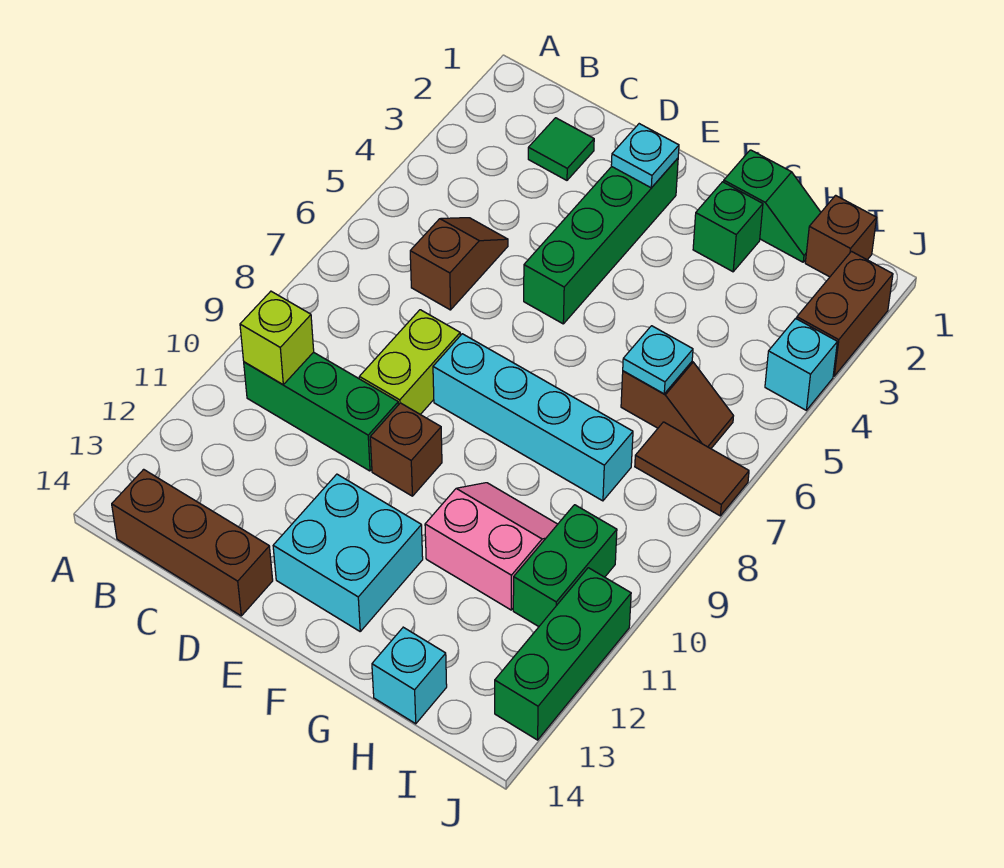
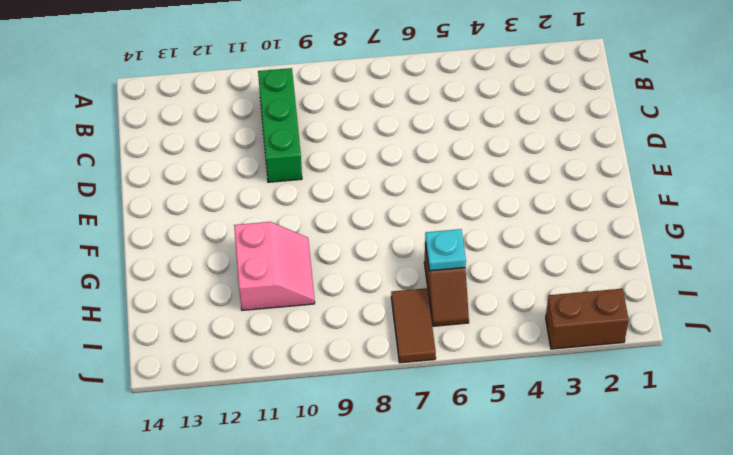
none -> brown brick B14:D14 level 1
none -> green tile C2 level 1
none -> brown slope C5:C6 level 1 top 6

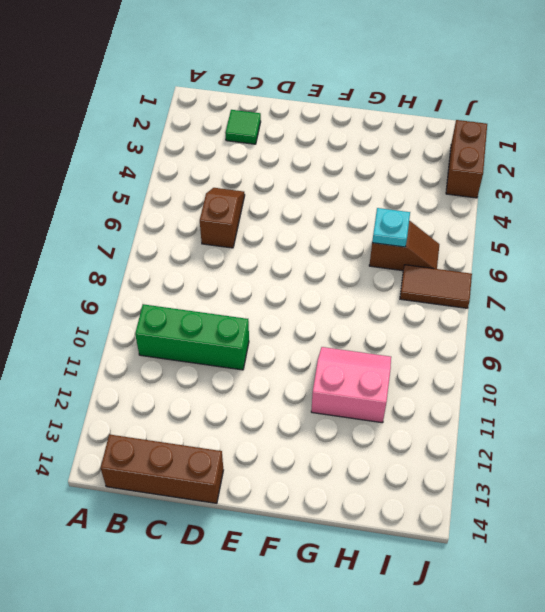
none -> lime brick D8:D9 level 1
none -> green brick E2:E5 level 1
none -> cyan brick E8:H8 level 1

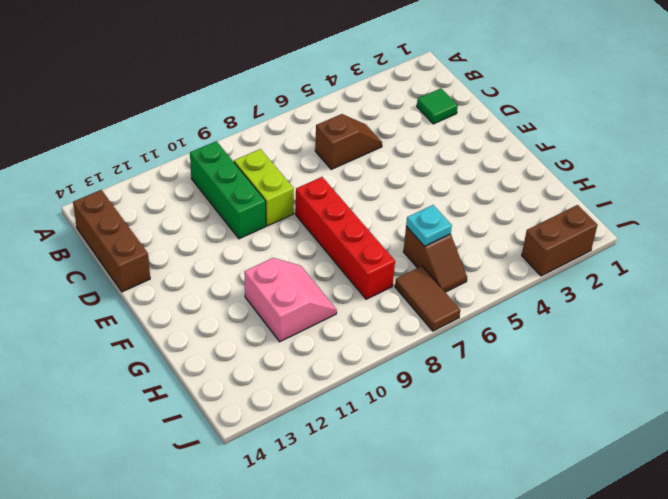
lime brick C9:D9 level 1 -> lime brick D8:D9 level 1
red brick E8:H8 level 1 -> cyan brick E8:H8 level 1
none -> green brick E2:E5 level 1
none -> brown brick E10 level 1
none -> cyan brick E12:F13 level 1

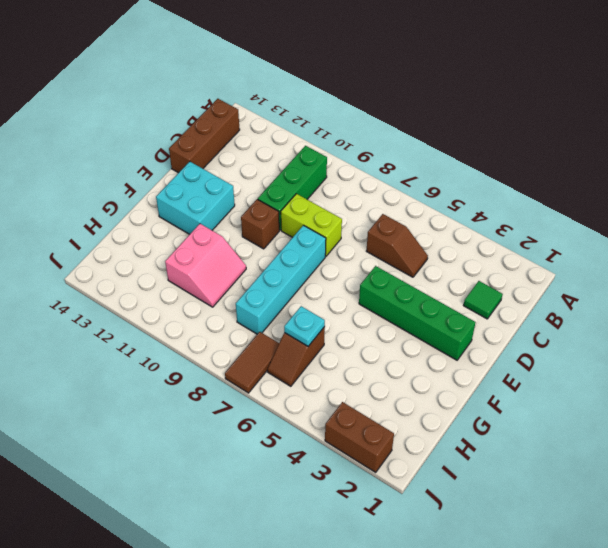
none -> green slope G1:H1 level 1 top G
none -> green brick G2 level 1
none -> cyan brick H14 level 1

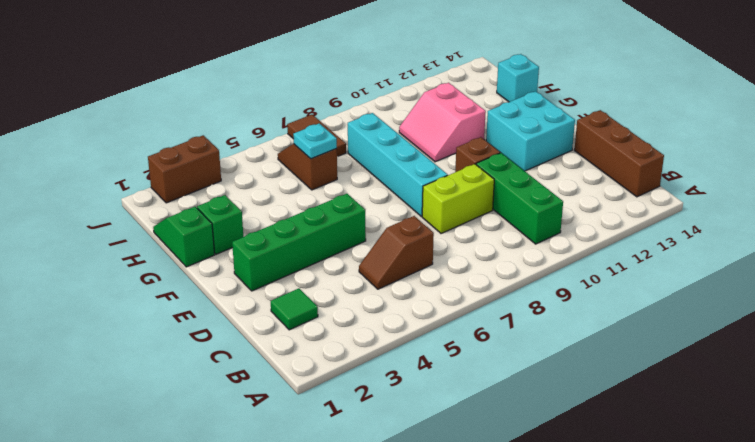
none -> brown brick I1 level 1
none -> green brick I10:I11 level 1
none -> cyan brick J4 level 1

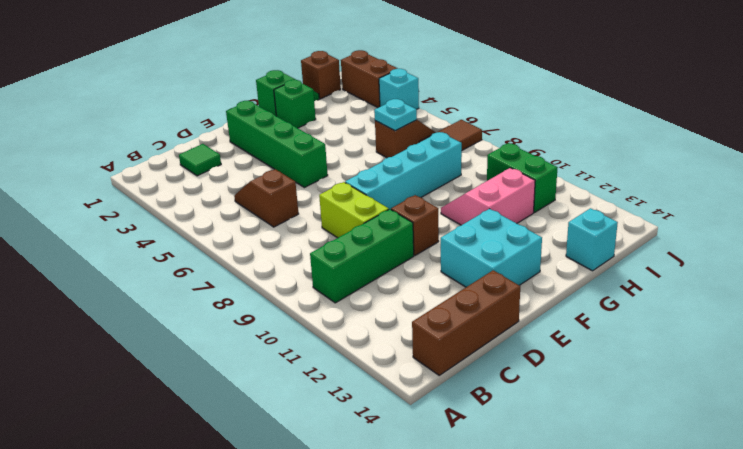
none -> green brick J11:J13 level 1
none -> lime brick B10 level 2
none -> cyan plate E2 level 2

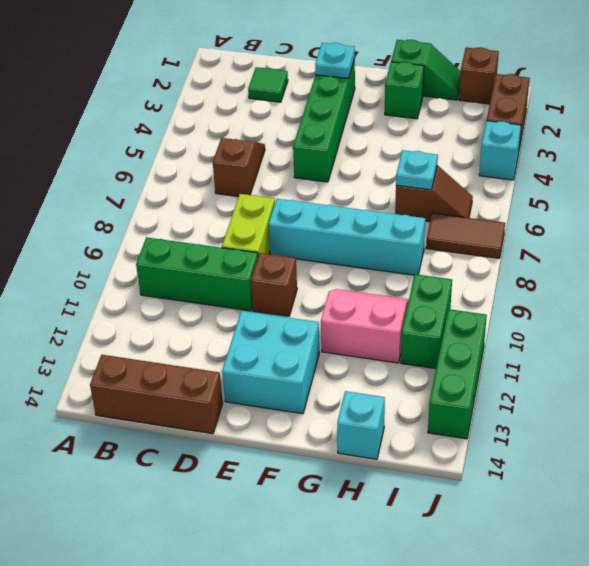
none -> lime brick B10 level 2

